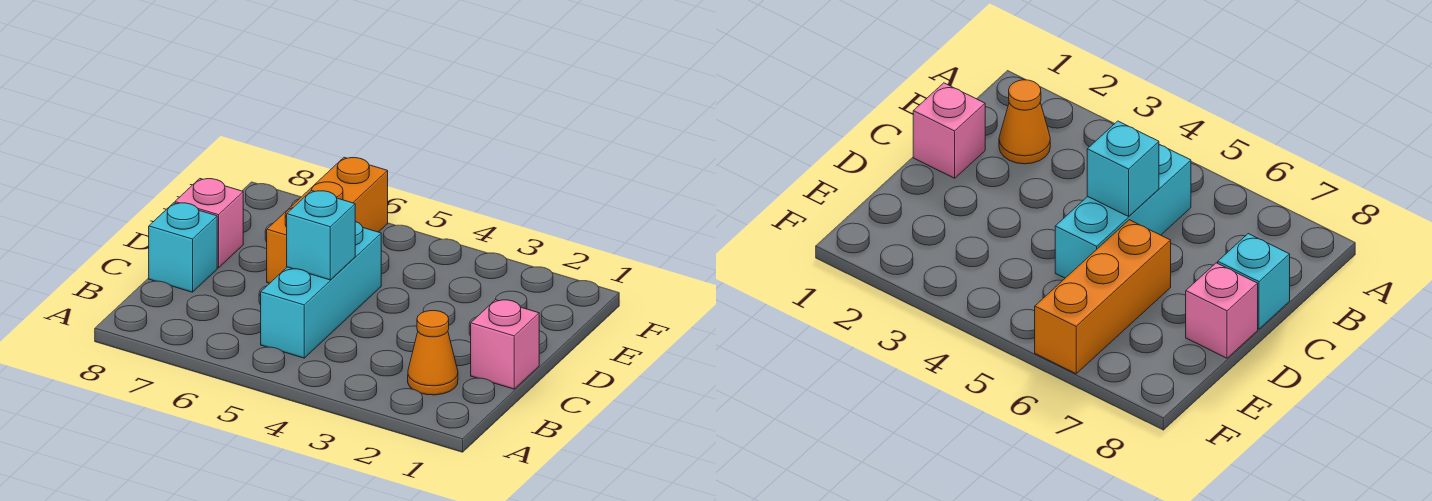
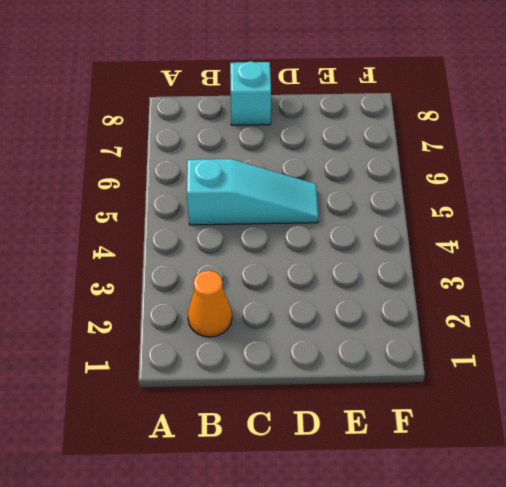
cyan slope B5:D5 level 1 top B -> cyan brick B5:D5 level 1
none -> pink brick C1 level 1
none -> orange brick D6:F6 level 1

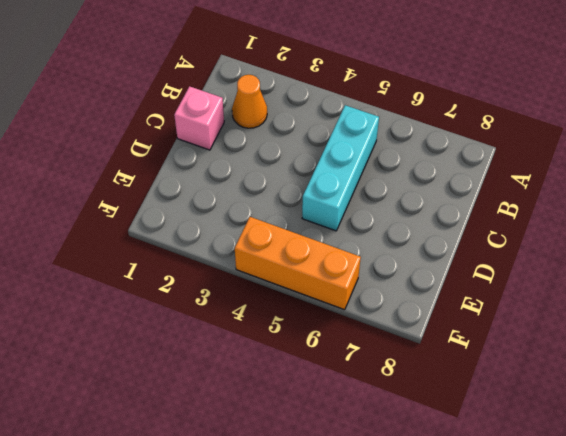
orange brick F4:F6 level 1 -> orange brick D6:F6 level 1
none -> cyan brick C8 level 1
none -> pink brick D8 level 1

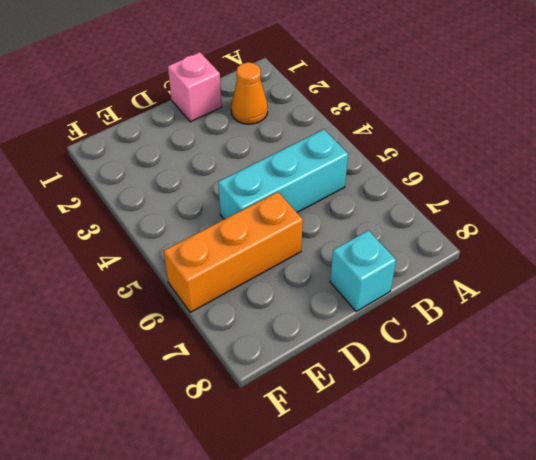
none -> pink brick D8 level 1
none -> cyan brick C5 level 2

